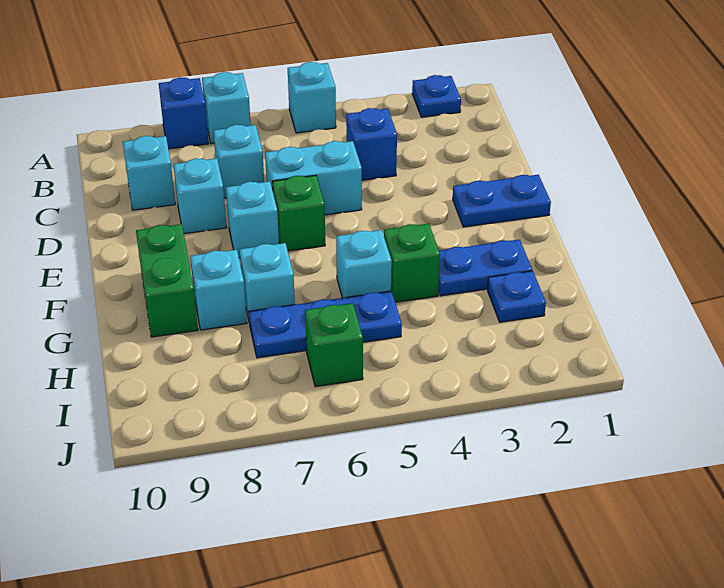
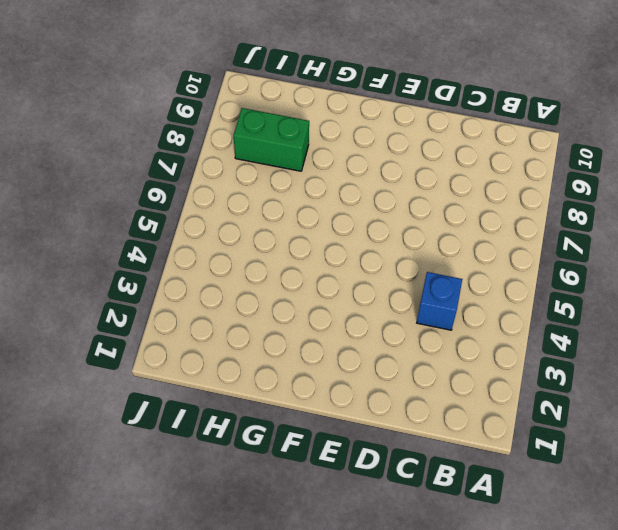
green brick H8:I8 level 1 -> green brick F9:G9 level 1
none -> blue plate A2 level 1
none -> cyan brick A5 level 1
none -> cyan brick A7 level 1

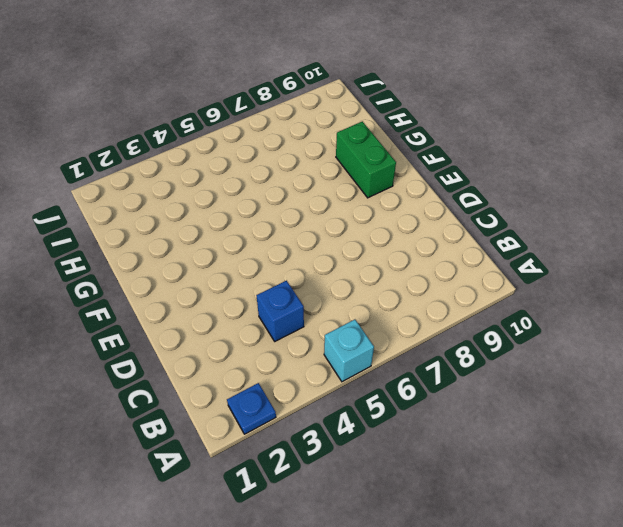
none -> cyan brick A7 level 1
none -> blue brick A8 level 1
none -> cyan brick C7 level 1

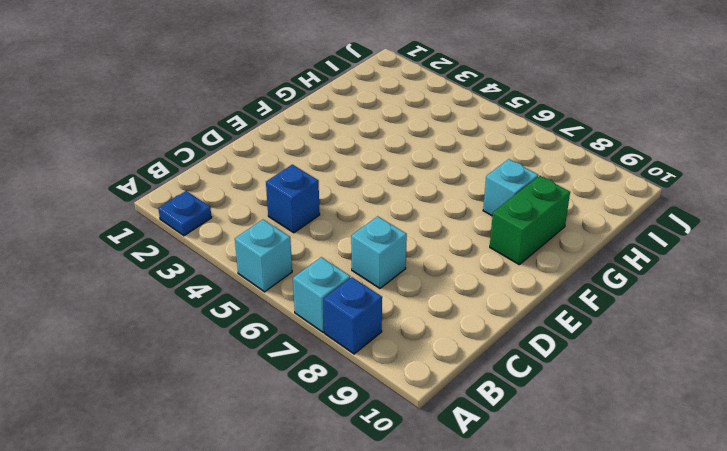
none -> cyan brick C9 level 1
none -> cyan brick D5:D6 level 1
none -> cyan brick D8 level 1

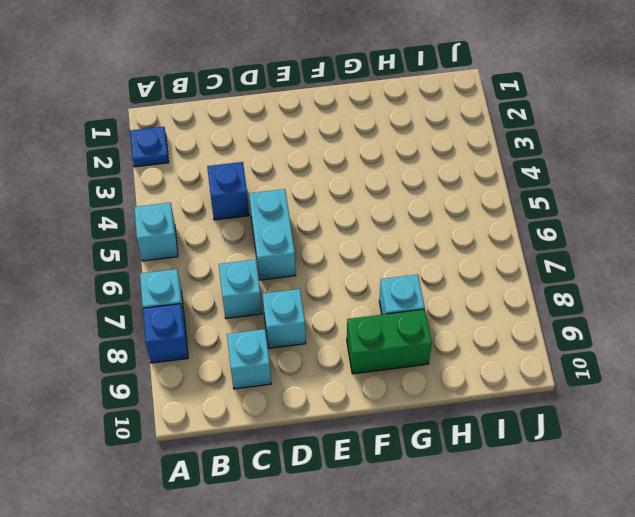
none -> blue plate E1:E2 level 1
none -> green brick E6 level 1
none -> cyan brick E7 level 1

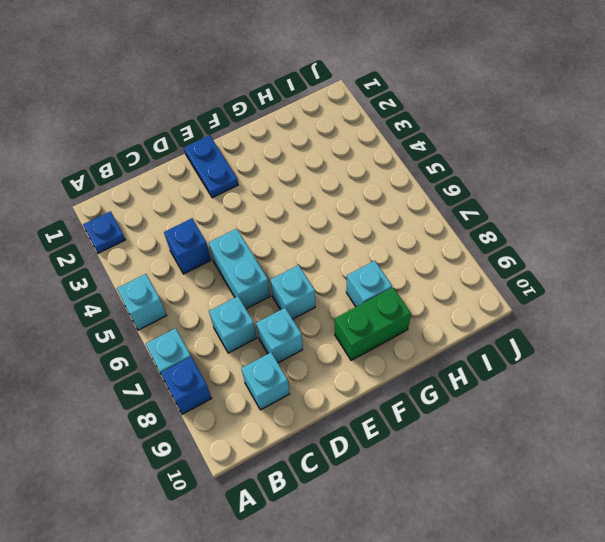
none -> green brick E6 level 1
none -> blue plate G2:G3 level 1
none -> green brick G4 level 1

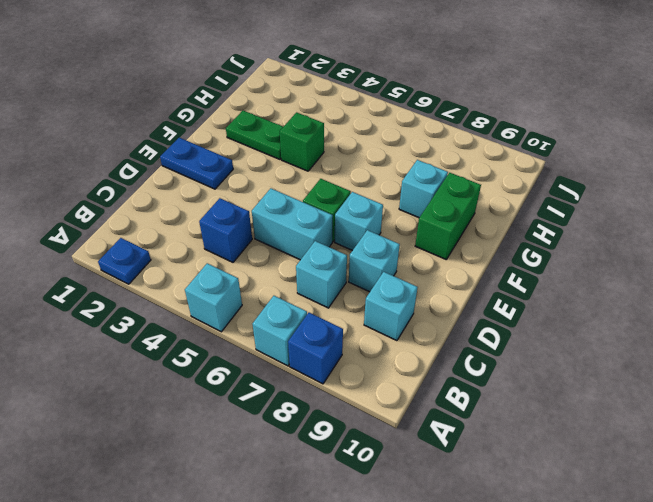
green plate G2:G3 level 1 -> blue plate G2:G3 level 1
none -> cyan brick G5 level 1
none -> cyan brick G7 level 1
none -> blue plate H2 level 1

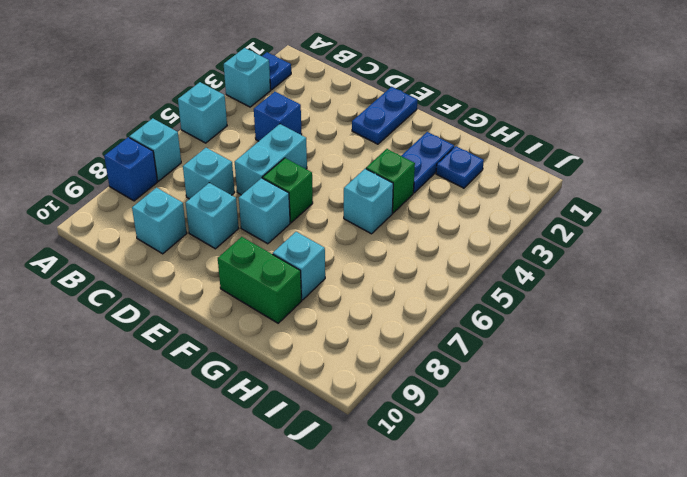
cyan brick A3 level 1 -> cyan brick G7 level 1
none -> blue plate H5:H7 level 1
none -> green brick I6 level 1

